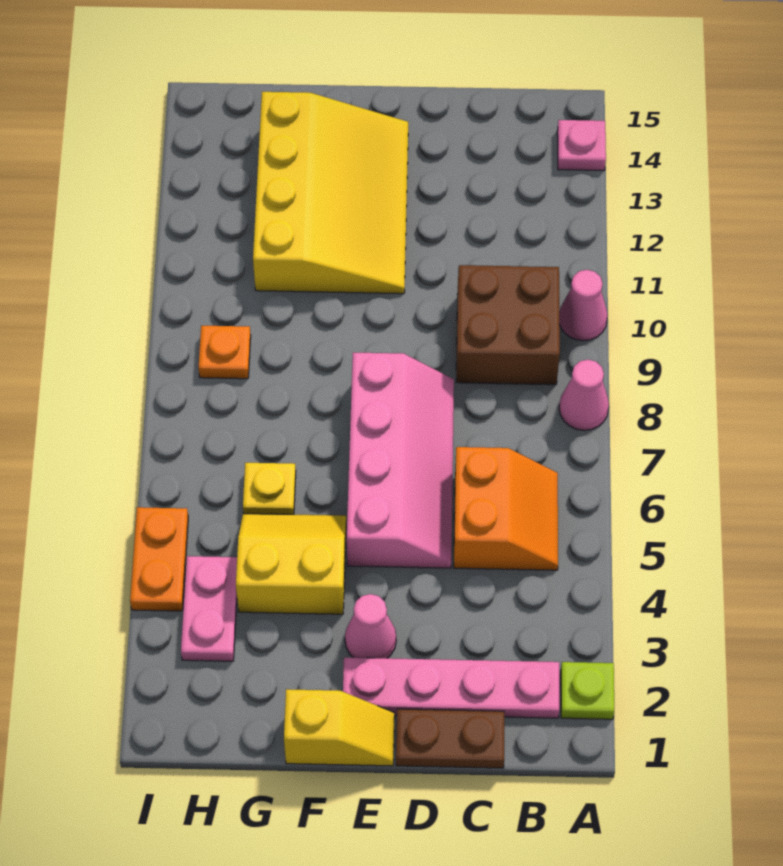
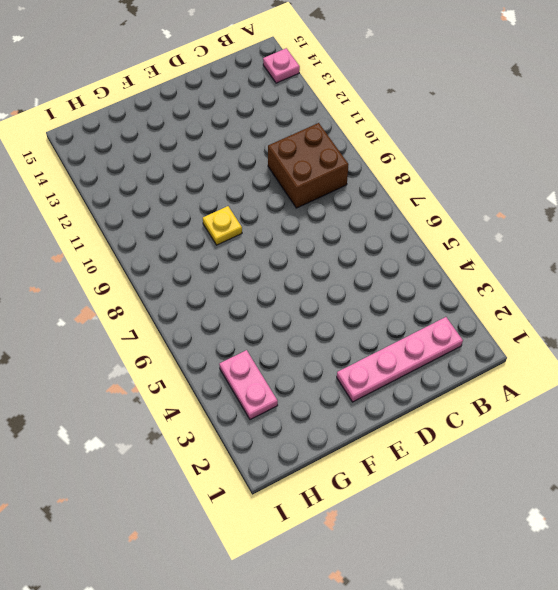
yellow plate F9 level 1 -> yellow plate G6 level 1
none -> lime plate A2 level 1
none -> pink cone A8 level 1
none -> pink cone A10 level 1

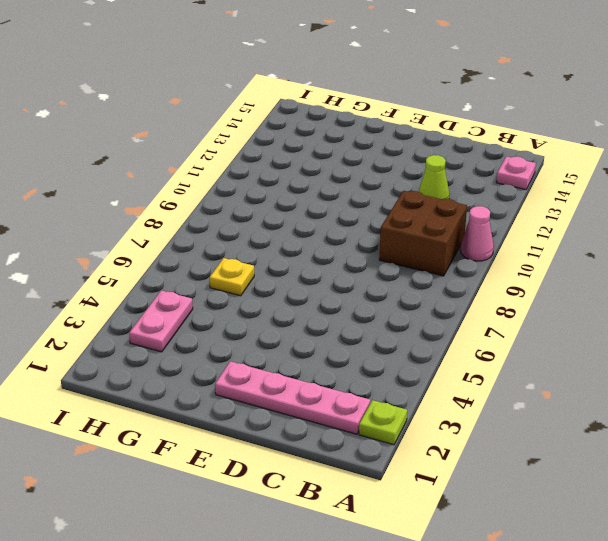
lime cone C12 level 1 -> none
none -> pink cone A8 level 1
none -> orange slope B5:C6 level 1 top C
none -> brown plate C1:D1 level 1

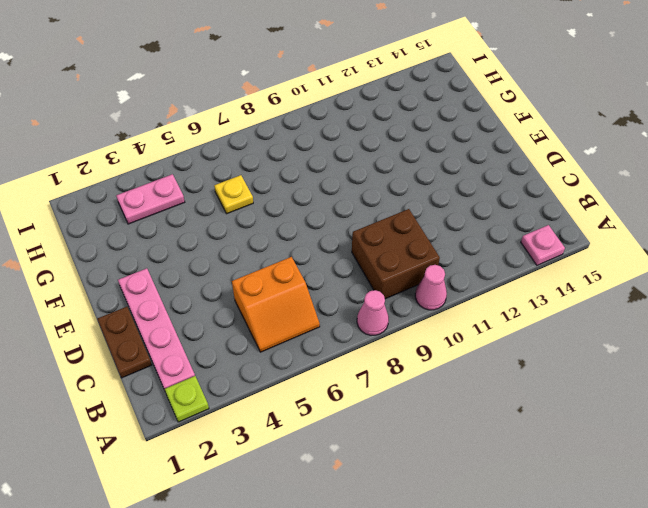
none -> pink slope D5:E8 level 1 top E
none -> yellow slope E1:F1 level 1 top F
none -> pink cone E3 level 1

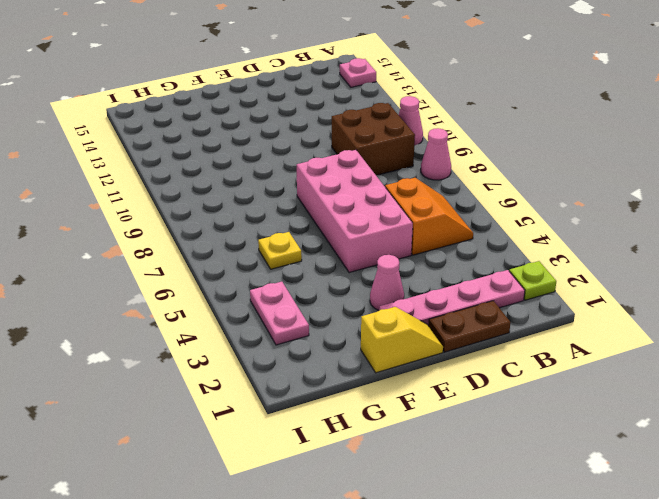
pink brick D5:E8 level 1 -> pink slope D5:E8 level 1 top E
none -> yellow slope E11:G14 level 1 top G
none -> yellow slope F4:G5 level 1 top 4
none -> orange plate H9 level 1

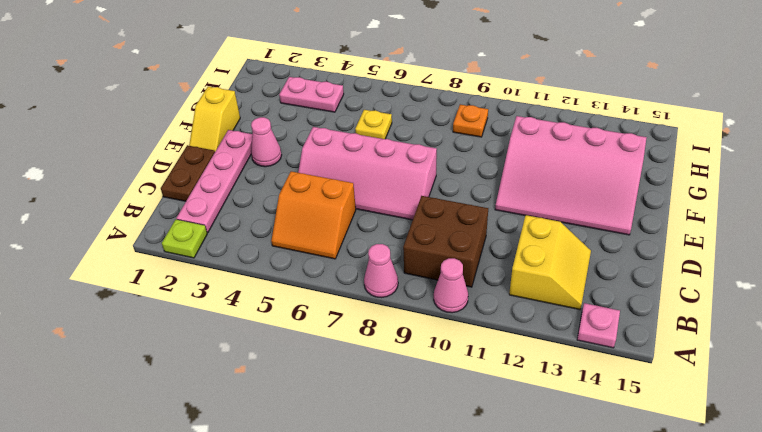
yellow slope B12:C13 level 1 top 12 -> yellow slope F4:G5 level 1 top 4
pink slope E11:G14 level 1 top G -> yellow slope E11:G14 level 1 top G
none -> orange plate I4:I5 level 1

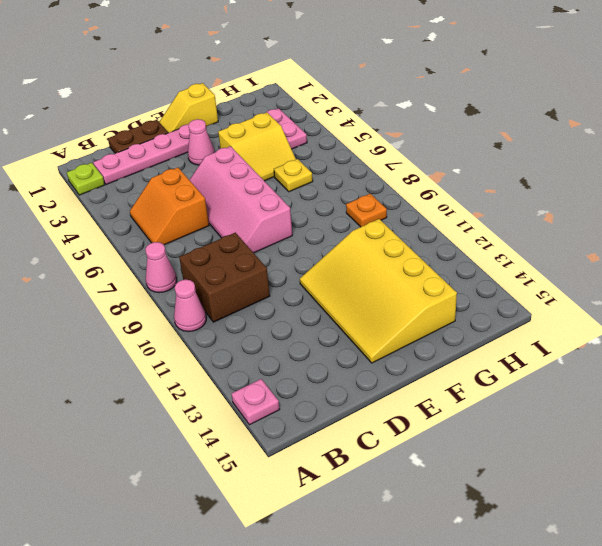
none -> orange plate I4:I5 level 1

